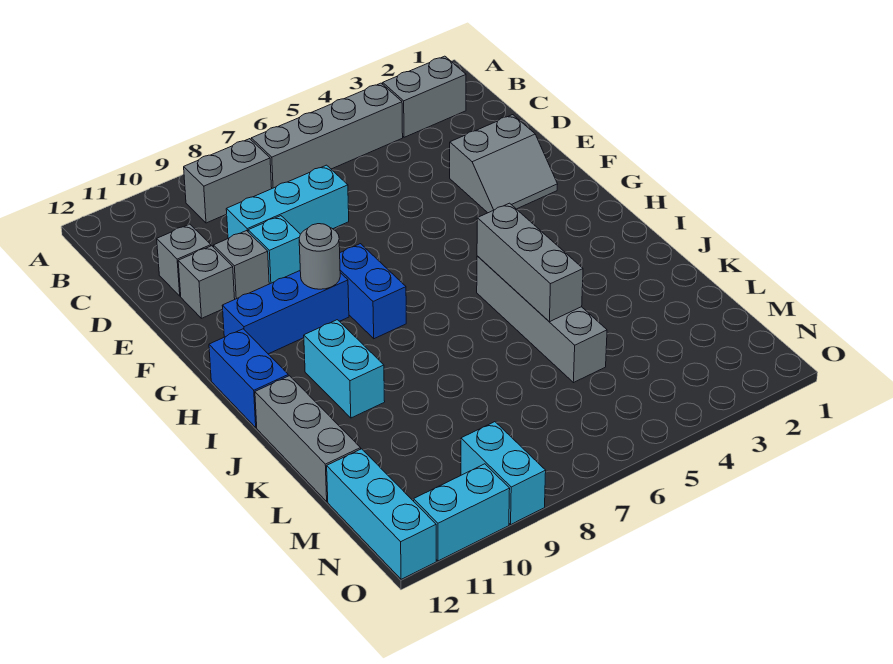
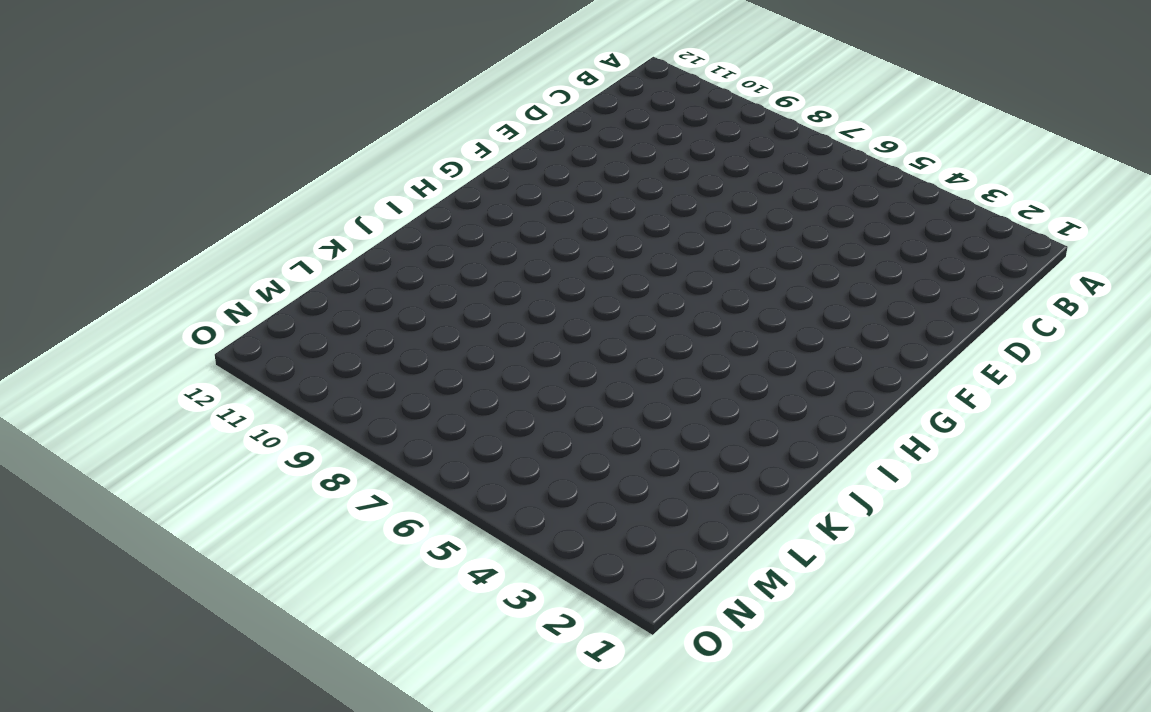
none -> grey brick B2:B3 level 1
none -> grey brick B4:B7 level 1
none -> grey brick B8:B9 level 1

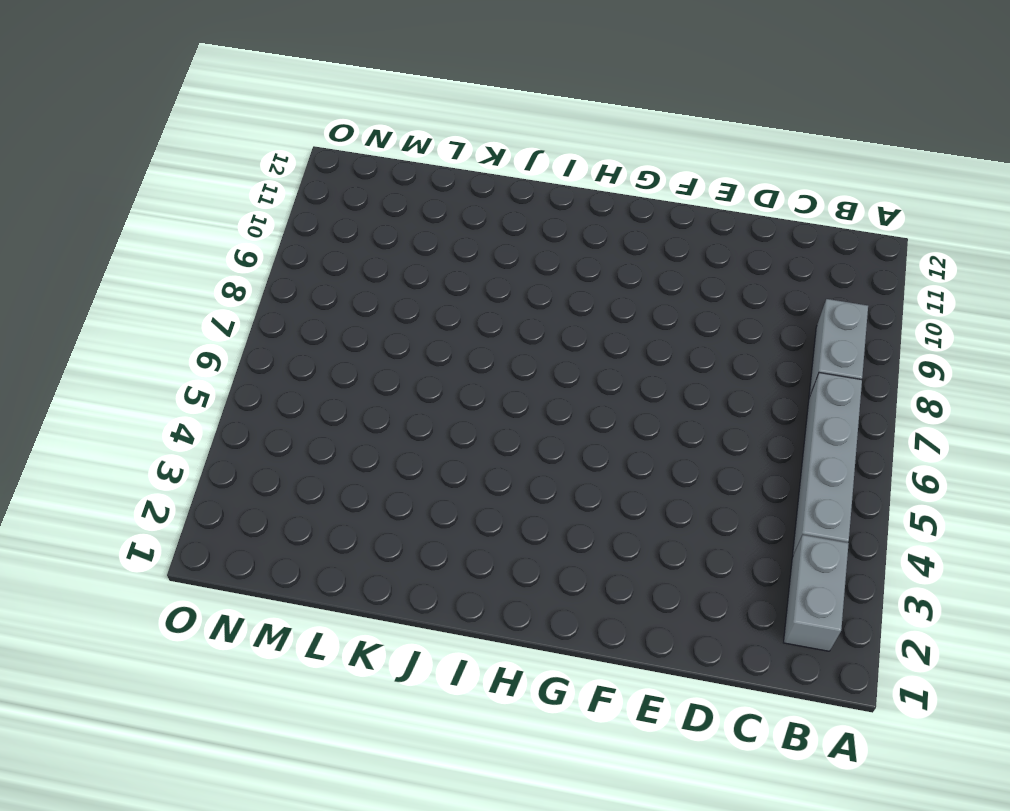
none -> cyan brick D7:D9 level 1
none -> grey brick D11 level 1
none -> grey slope E2:F3 level 1 top E

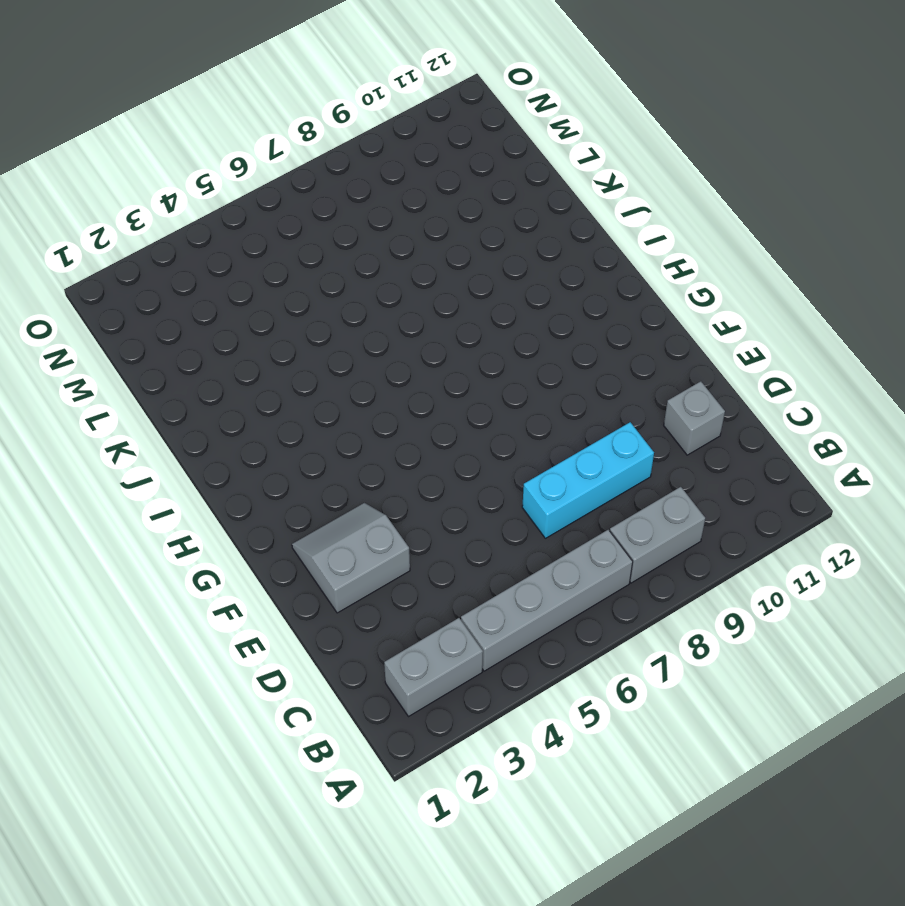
none -> cyan brick E9 level 1
none -> grey brick E10 level 1
none -> grey brick E11 level 1

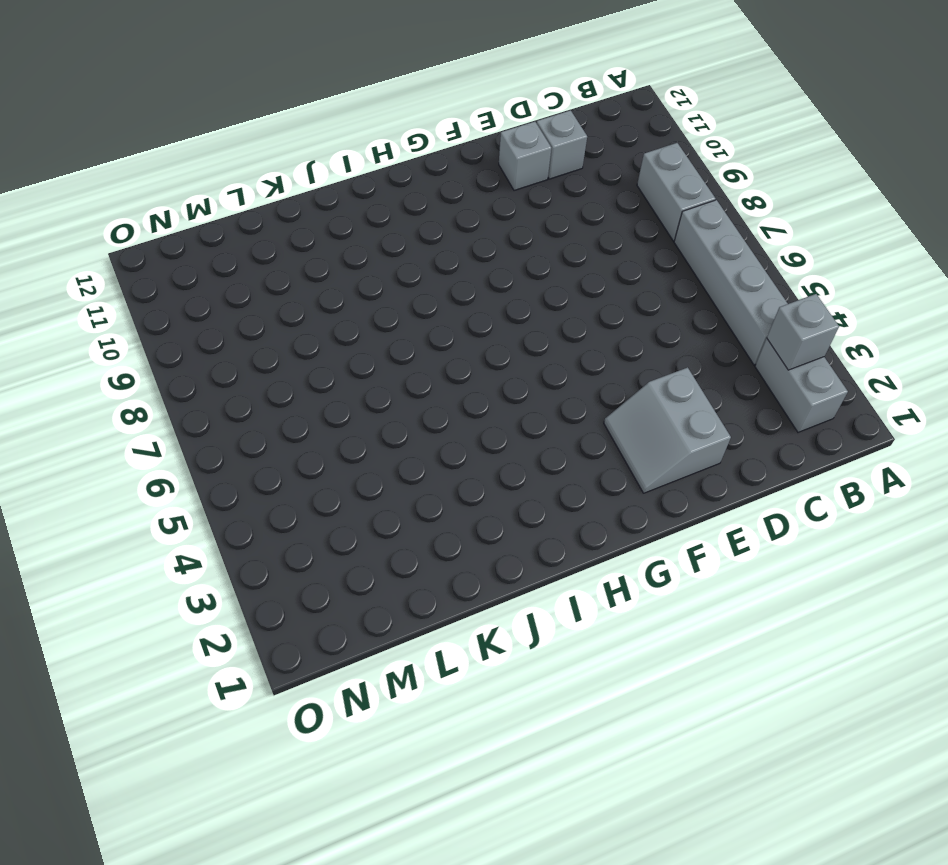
grey brick B3 level 2 -> grey brick E10 level 1
none -> cyan brick D7:D9 level 1
none -> cyan brick E9 level 1
none -> blue brick G8:H8 level 1

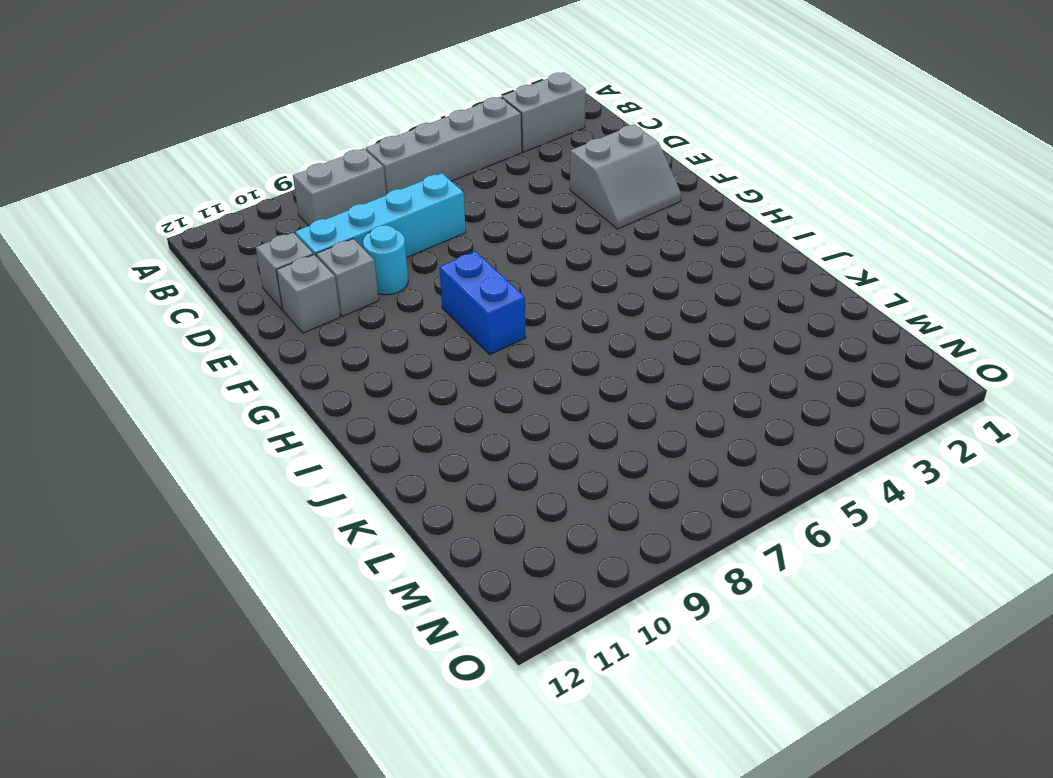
cyan brick D7:D10 level 1 -> cyan brick D7:D9 level 1
cyan round brick E9 level 1 -> cyan brick E9 level 1
none -> blue brick G9:G11 level 1
none -> blue brick H12:I12 level 1
none -> grey brick I5:L5 level 1

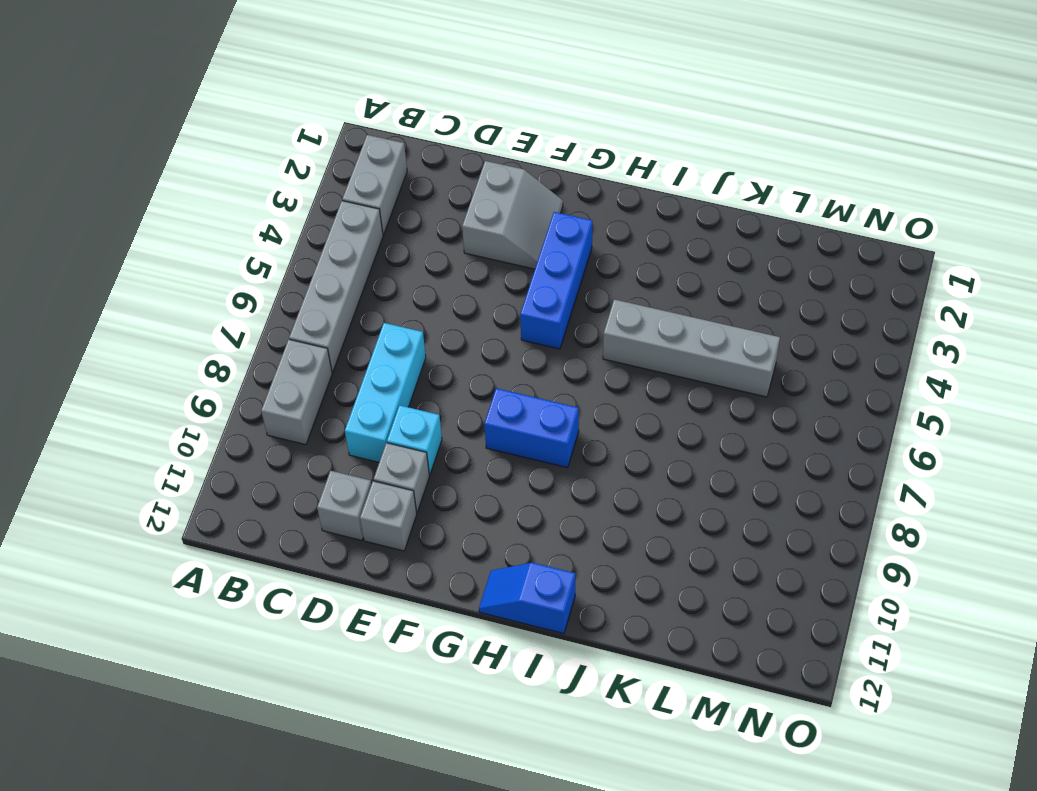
blue brick G3:G5 level 1 -> blue brick G9:G11 level 1
blue slope H12:I12 level 1 top I -> blue brick H12:I12 level 1
none -> cyan brick I10:J10 level 1
none -> grey brick J12:L12 level 1
none -> cyan brick M12:O12 level 1

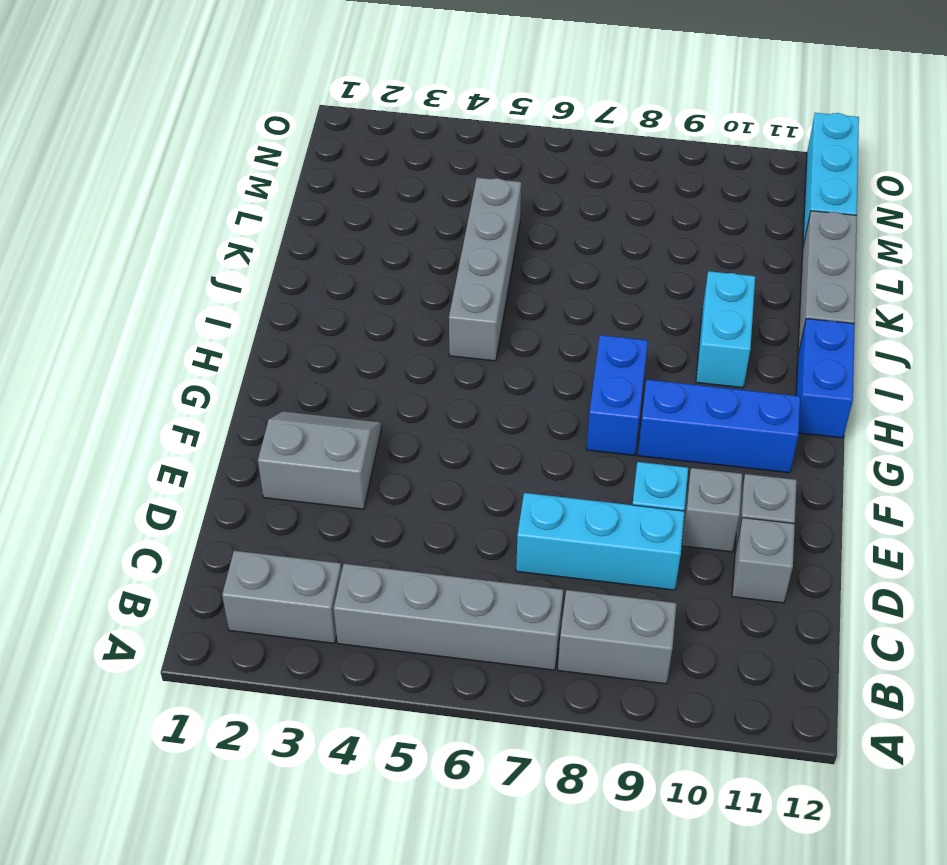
none -> cyan brick N9:O9 level 1
none -> cyan brick O10:O11 level 1
none -> grey round brick G9 level 2

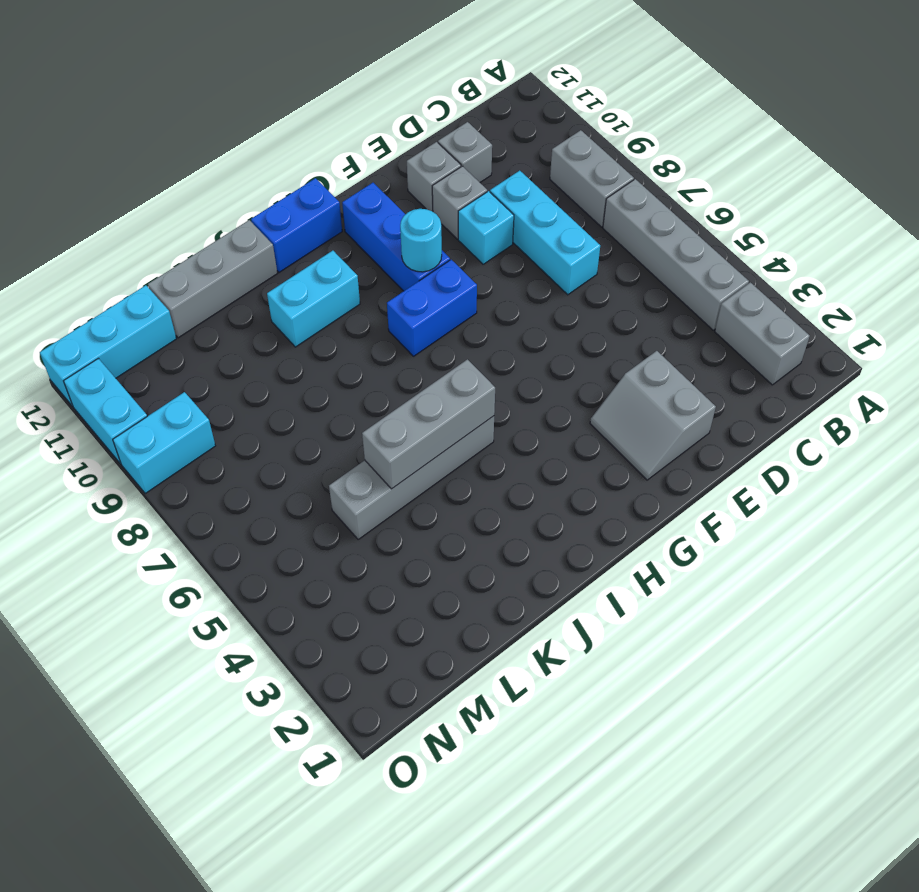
cyan round brick G9 level 2 -> grey round brick G9 level 2

